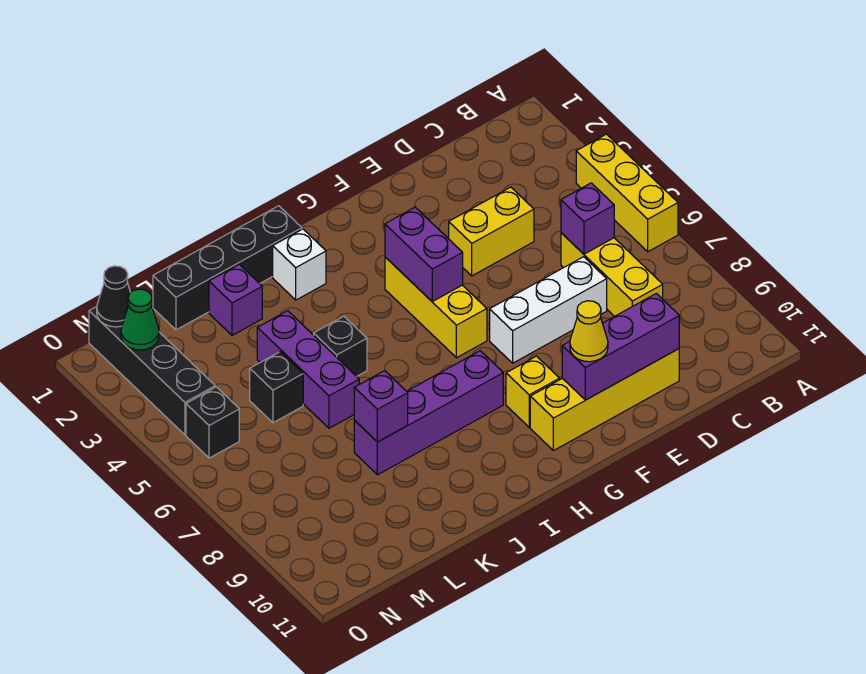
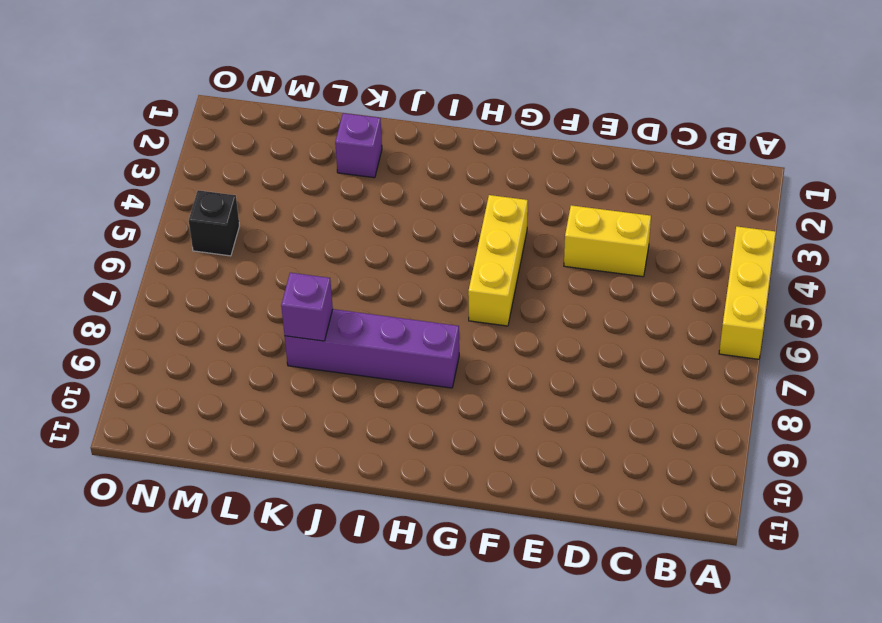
none -> yellow brick C6:C8 level 1
none -> white brick D7:F7 level 1
none -> yellow brick D10:G10 level 1

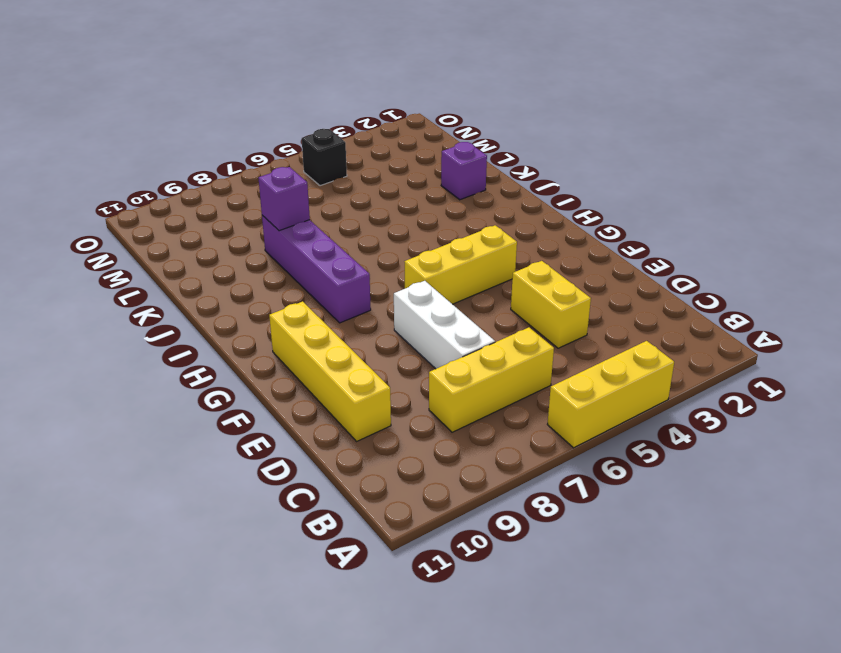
none -> yellow brick G9 level 1
none -> black brick I1:L1 level 1
none -> white brick I2 level 1

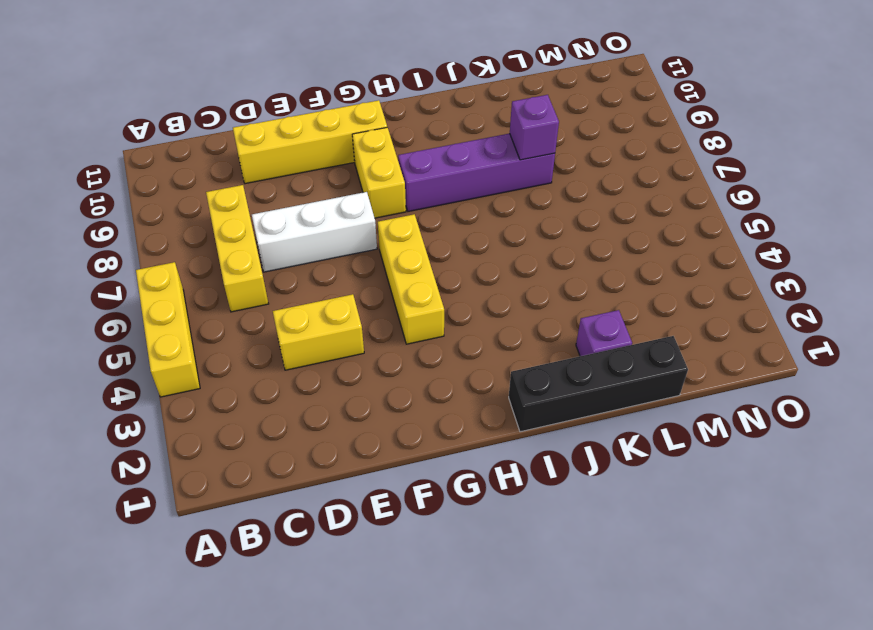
yellow brick G8:G9 level 1 -> yellow brick G9 level 1
none -> white brick I2 level 1
none -> black brick J5 level 1
none -> purple brick K4:K6 level 1

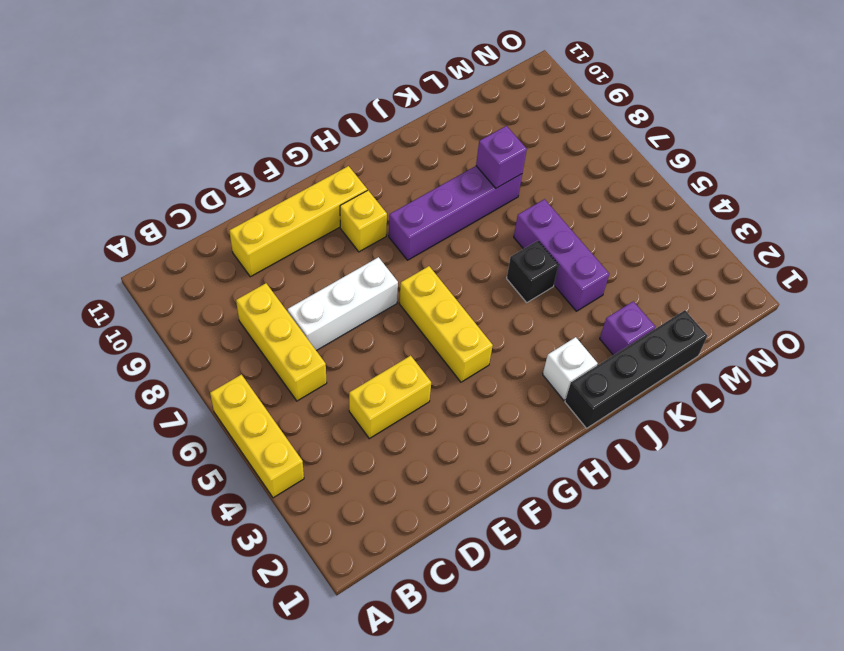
none -> black brick L5 level 1
none -> black brick N1:N4 level 1
none -> black brick N5 level 1

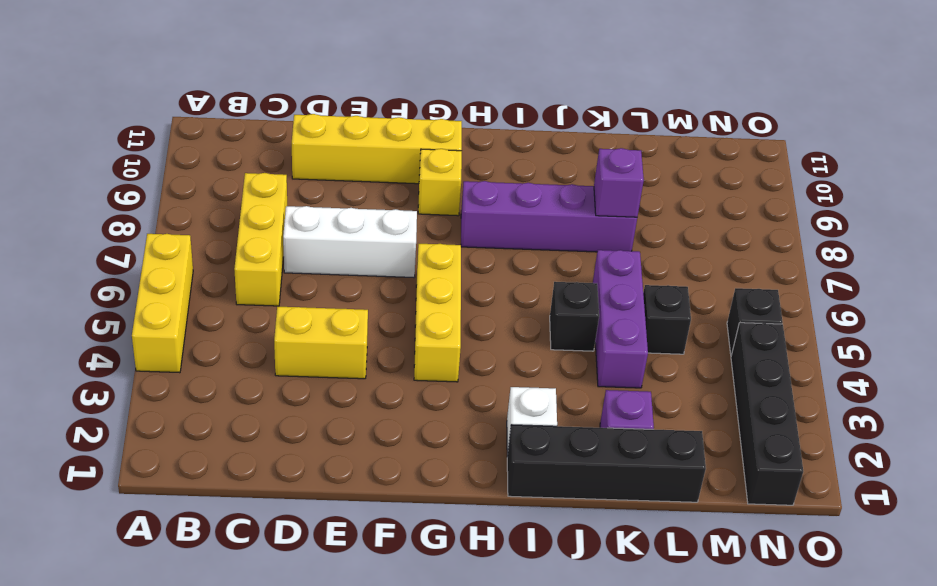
none -> purple brick C6 level 2
none -> purple brick D10:F10 level 2
none -> purple brick G4:G5 level 2

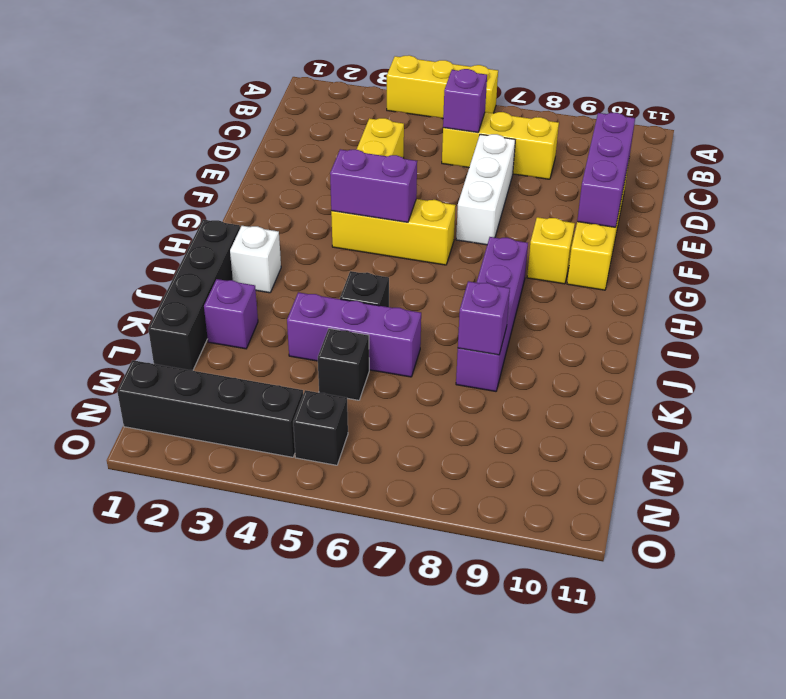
none -> black cone N1 level 2
none -> green cone N2 level 2
none -> yellow cone F10 level 3

